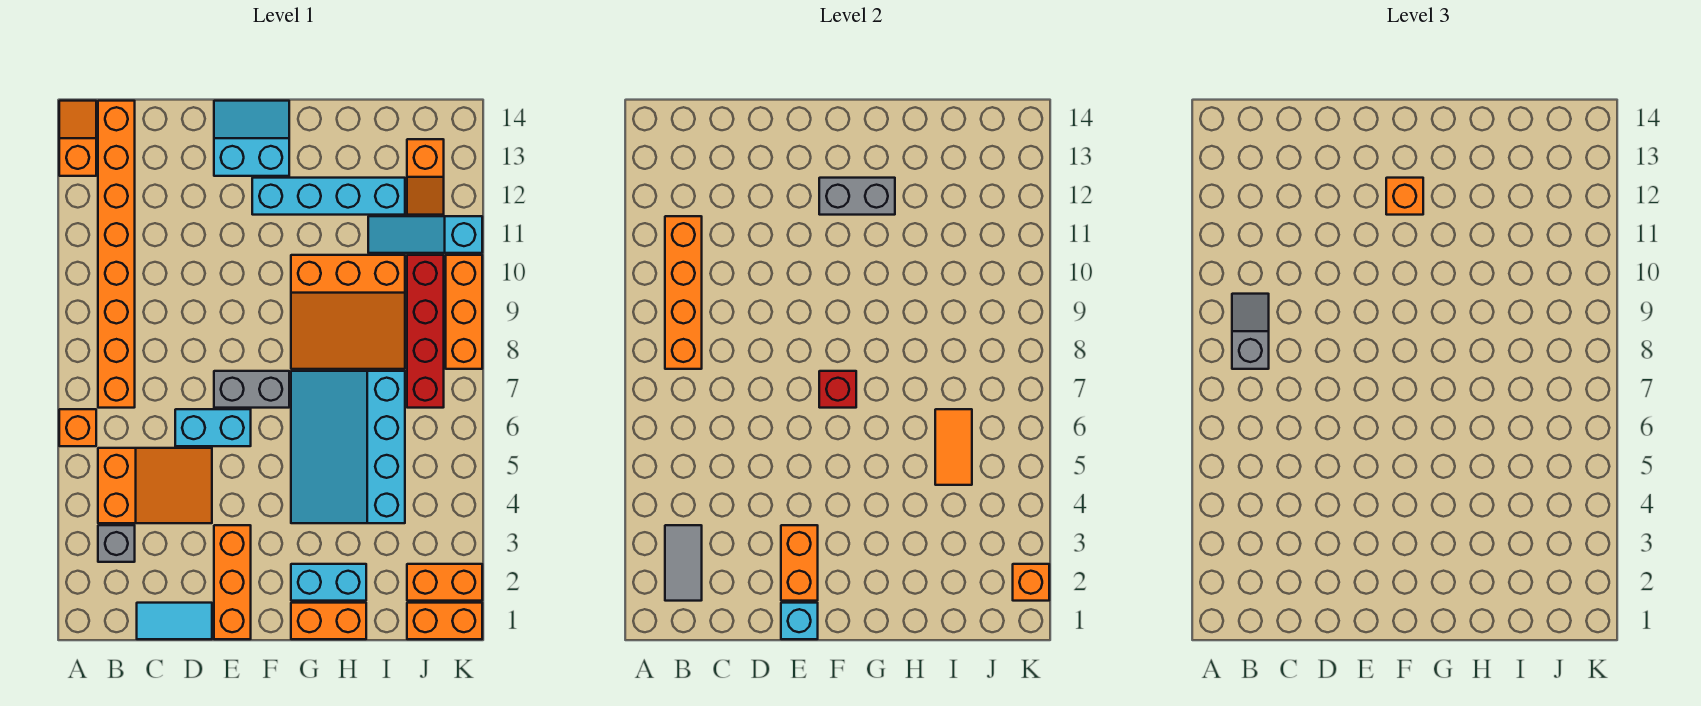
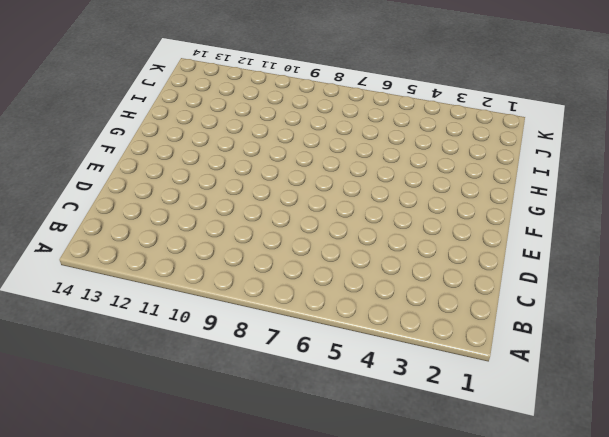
none -> orange brick A6 level 1
none -> orange slope A13:A14 level 1 top 13
none -> grey brick B3 level 1
none -> orange slope B4:D5 level 1 top B

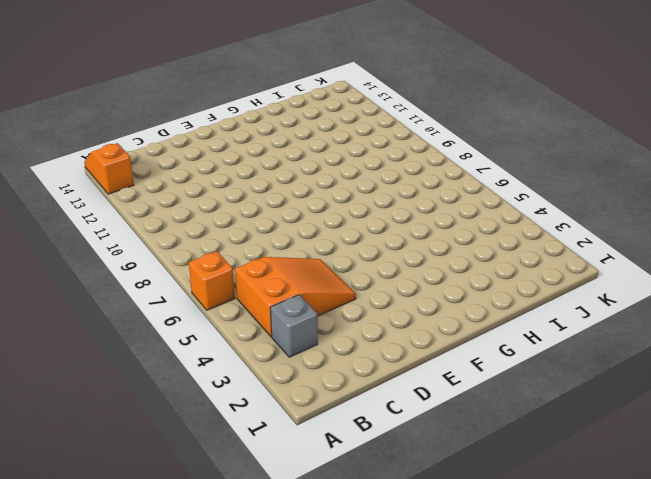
none -> orange brick B7:B14 level 1
none -> cyan tile C1:D1 level 1
none -> cyan brick D6:E6 level 1
none -> orange brick E1:E3 level 1

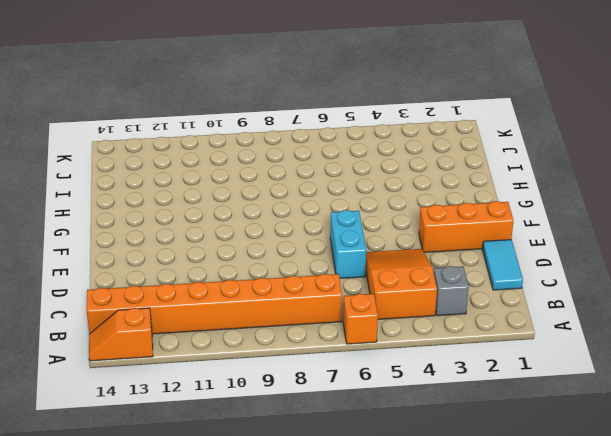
none -> grey brick E7:F7 level 1
none -> cyan slope E13:F14 level 1 top 13
none -> cyan brick F12:I12 level 1
none -> orange brick G1:H1 level 1

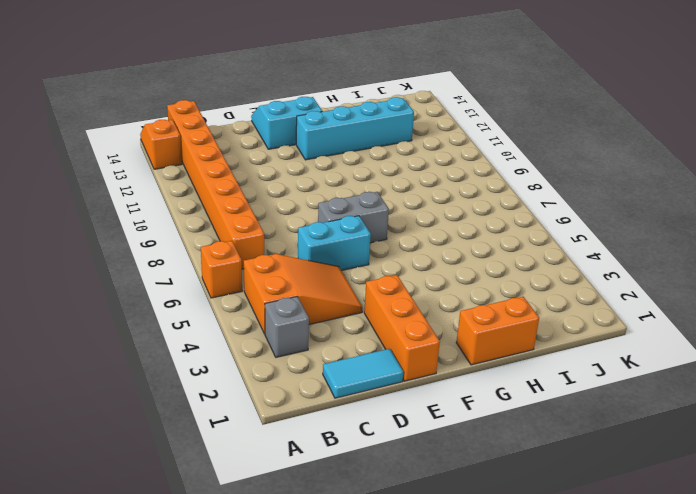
none -> cyan brick G2:H2 level 1
none -> cyan slope G4:I7 level 1 top I
none -> orange slope G8:I10 level 1 top 10
none -> cyan slope I11:K11 level 1 top K

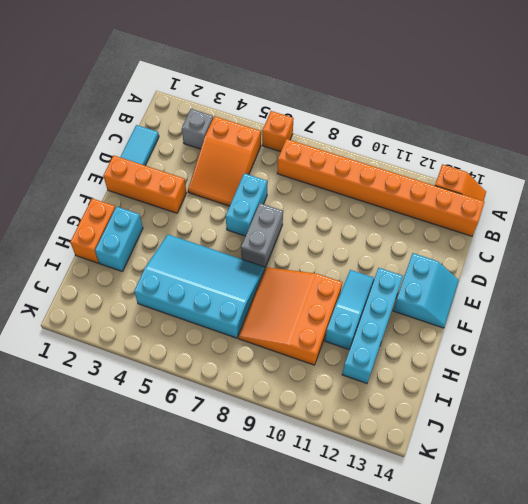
cyan slope F11:H11 level 1 top H -> cyan slope I11:K11 level 1 top K
none -> orange brick J1:K1 level 1
none -> orange brick J2:K2 level 1
none -> red brick J7:J10 level 1
none -> orange slope J12:J13 level 1 top 13

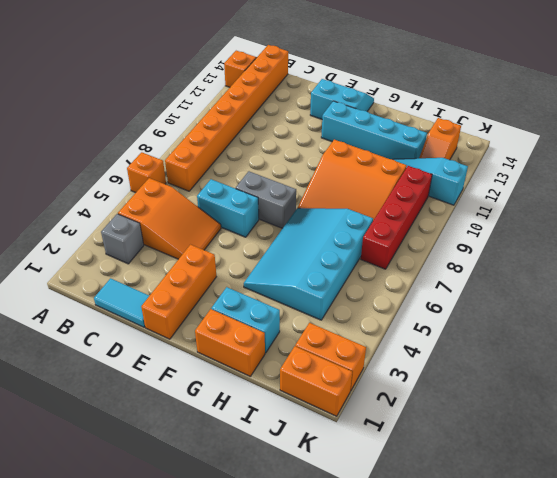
none -> orange brick K8:K10 level 1
none -> grey tile B2:B3 level 2
none -> orange brick B8:B11 level 2
none -> cyan brick E1 level 2

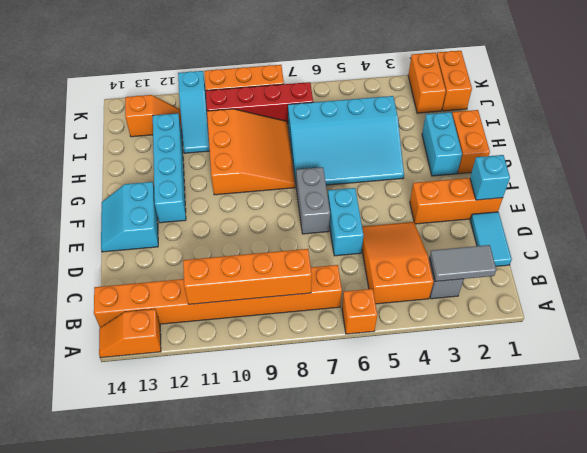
none -> orange brick E2:E3 level 2
none -> red brick F7 level 2
none -> grey brick F12:G12 level 2
none -> orange tile I5:I6 level 2

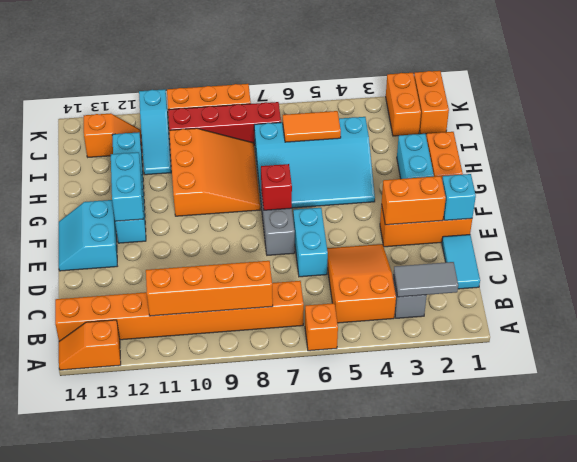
cyan brick F12:G12 level 2 -> grey brick F12:G12 level 2
none -> orange brick K2 level 2
none -> grey slope B8:B9 level 3 top 8
none -> orange brick F12 level 3

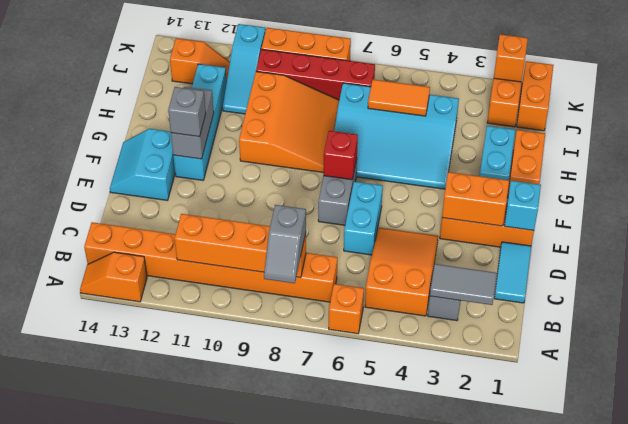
grey slope A8:B8 level 3 top B -> grey slope B8:B9 level 3 top 8
grey brick F12 level 3 -> orange brick F12 level 3

